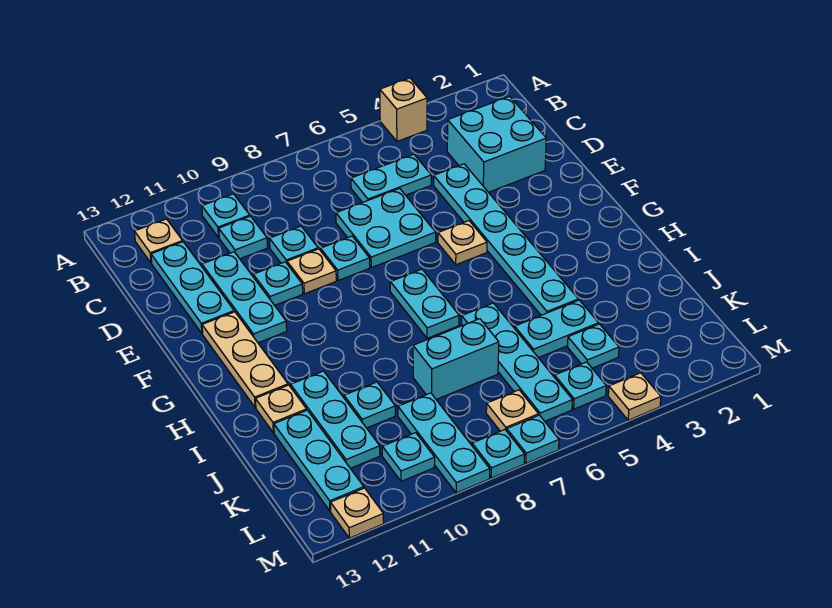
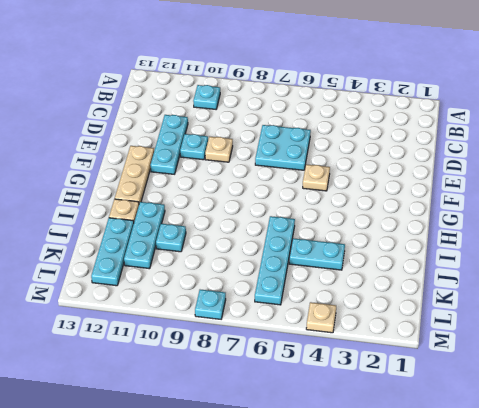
none -> tan brick A4 level 1
none -> tan plate B12 level 1
none -> cyan brick C2:D3 level 1
none -> cyan plate C5:C6 level 1

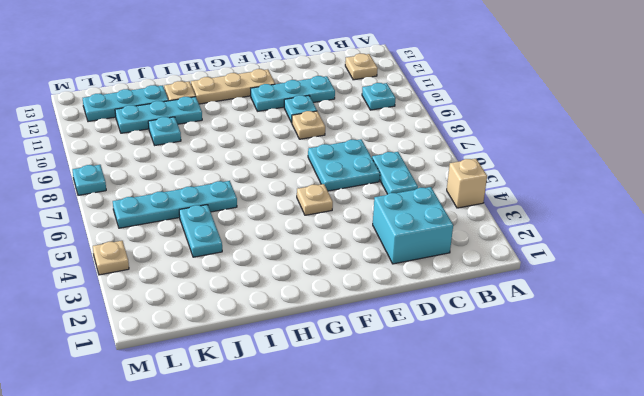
none -> cyan plate C10 level 1
none -> cyan plate C12:E12 level 1
none -> cyan plate D4:I4 level 1
none -> cyan plate D9 level 1

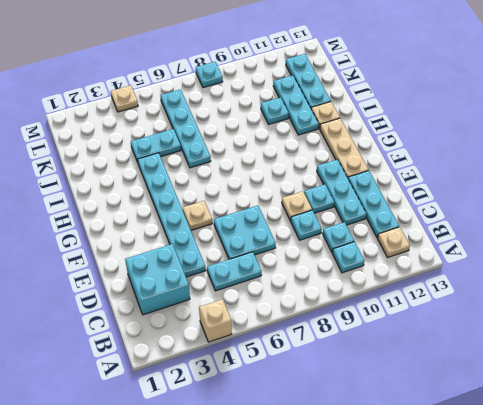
none -> cyan plate E8 level 1
none -> cyan plate G7:H7 level 1
none -> cyan brick J7:J8 level 1
none -> cyan plate K4 level 1

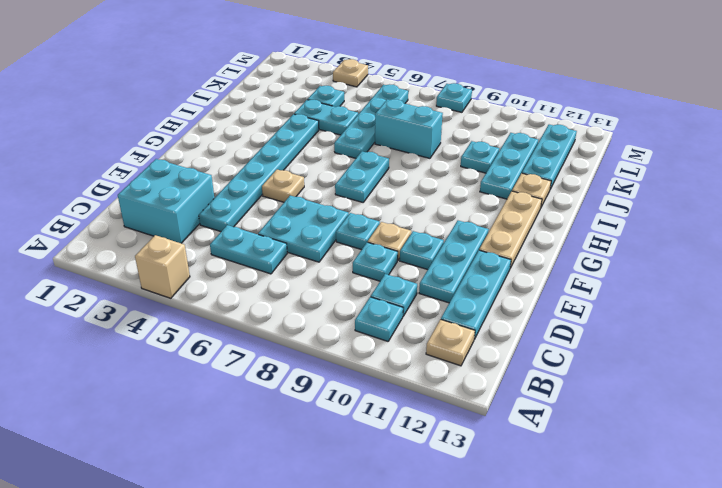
none -> cyan plate K9:M9 level 1
none -> cyan plate L5 level 1
none -> tan plate L7 level 1
none -> cyan plate L10 level 1

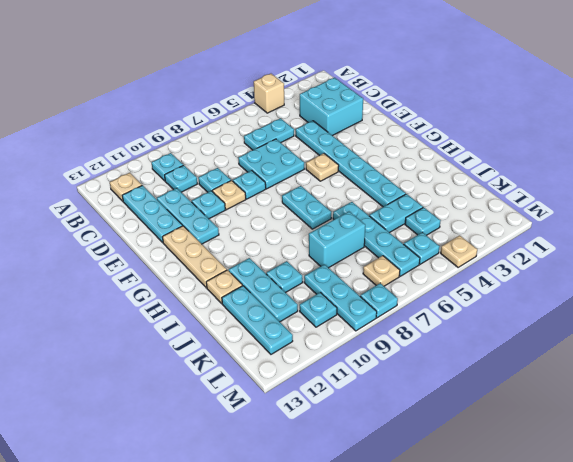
none -> cyan plate M7 level 1
none -> tan plate M12 level 1

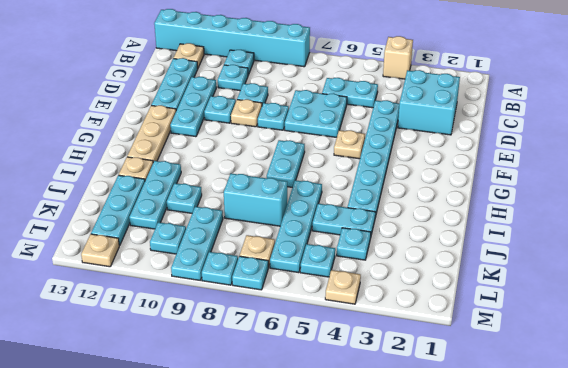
cyan brick A8:A13 level 1 -> none

